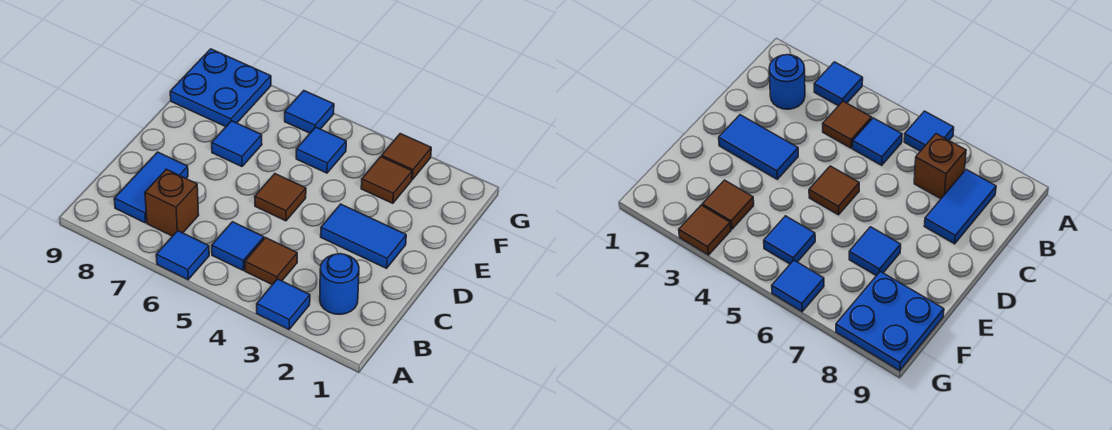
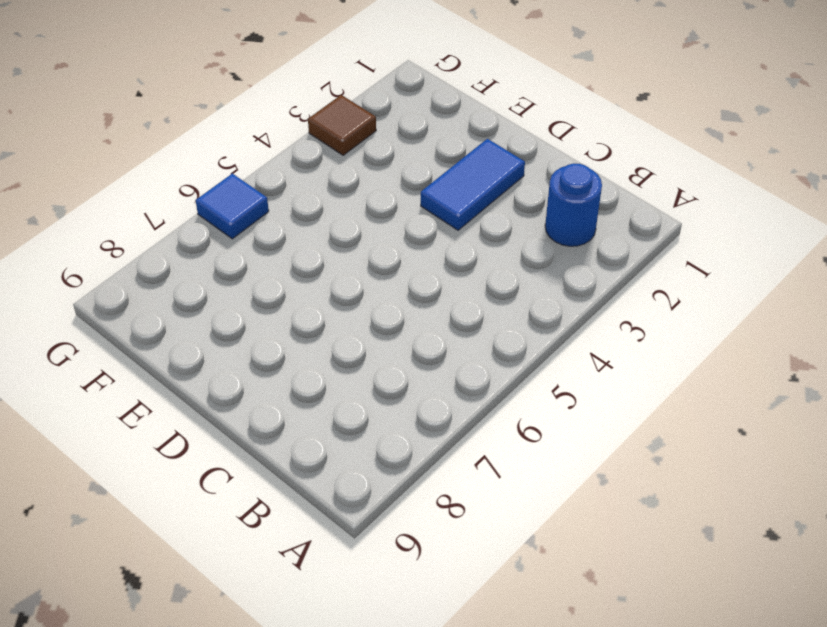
none -> blue tile A3 level 1
none -> blue tile A6 level 1
none -> brown tile B4 level 1

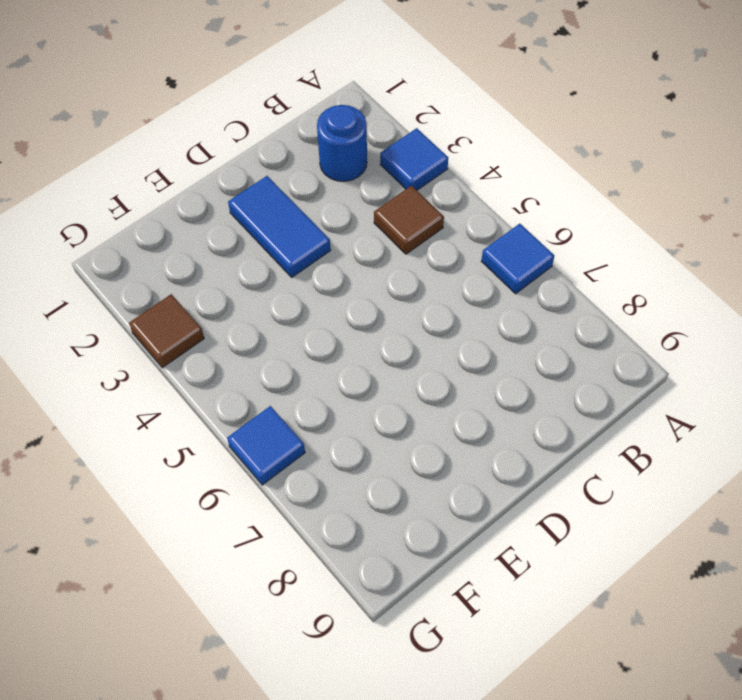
none -> blue tile B5 level 1
none -> brown brick B7 level 1
none -> blue tile B8:C8 level 1

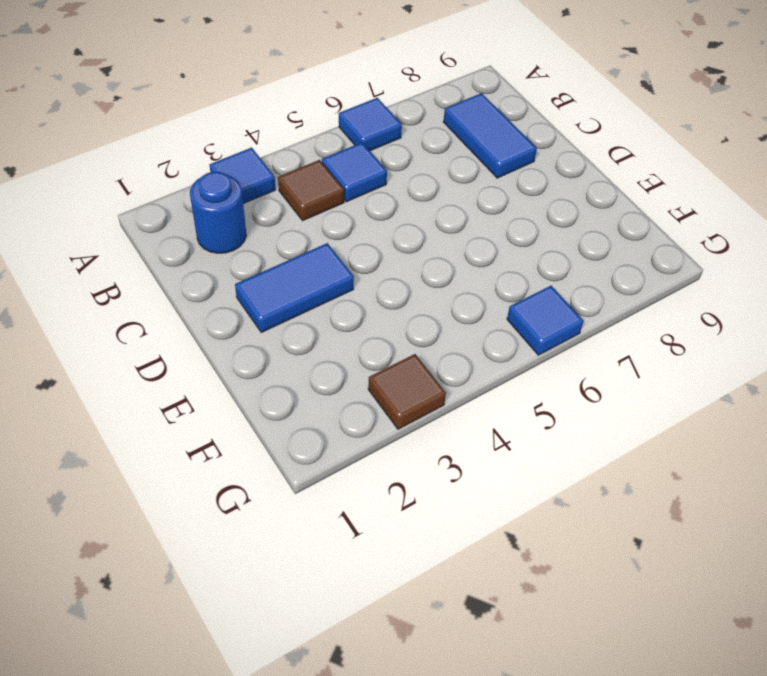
none -> brown brick B7 level 1
none -> brown tile D5 level 1
none -> blue tile E7 level 1

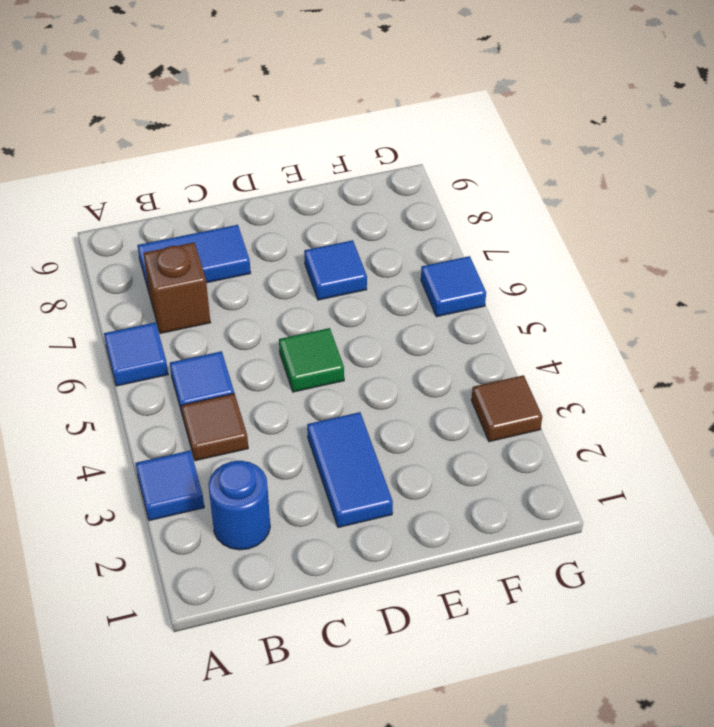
green tile D5 level 1 -> brown tile D5 level 1
none -> brown tile F3 level 1
none -> blue tile F5 level 1
none -> blue plate F8:G9 level 1

